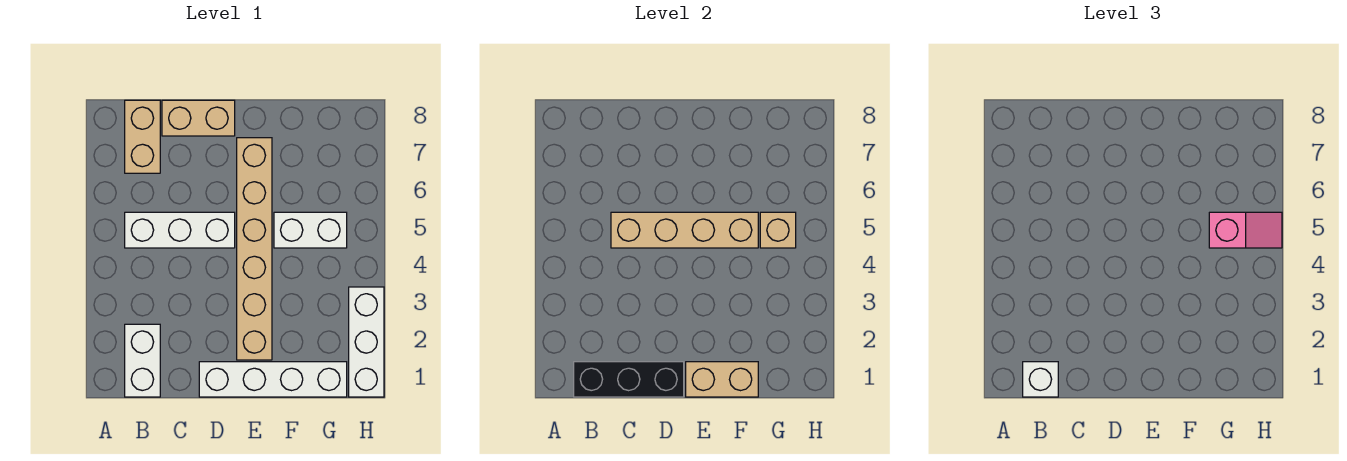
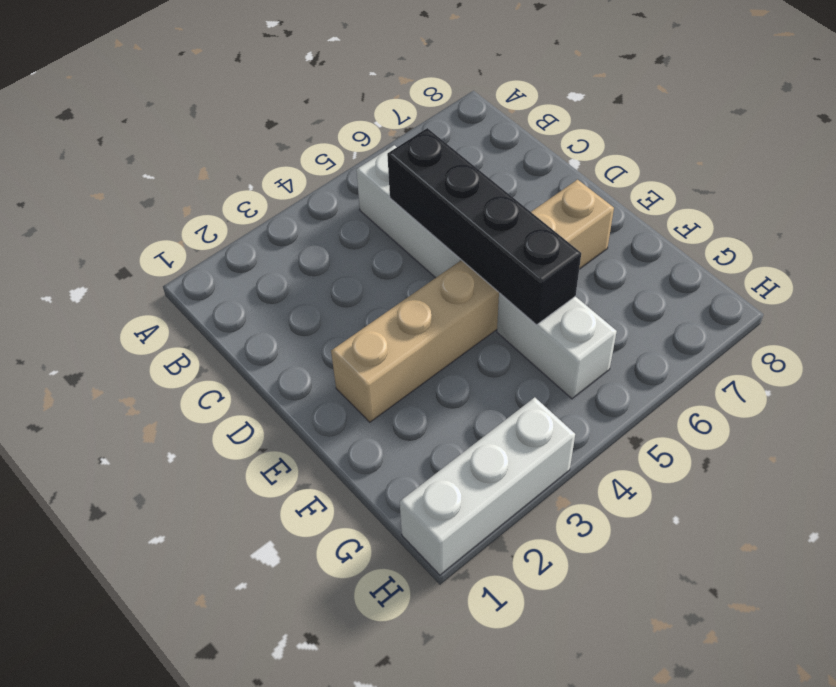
black brick C5:F5 level 2 -> tan brick C5:F5 level 2
none -> white brick B1:B2 level 1
none -> tan brick B7:B8 level 1
none -> tan brick C8:D8 level 1

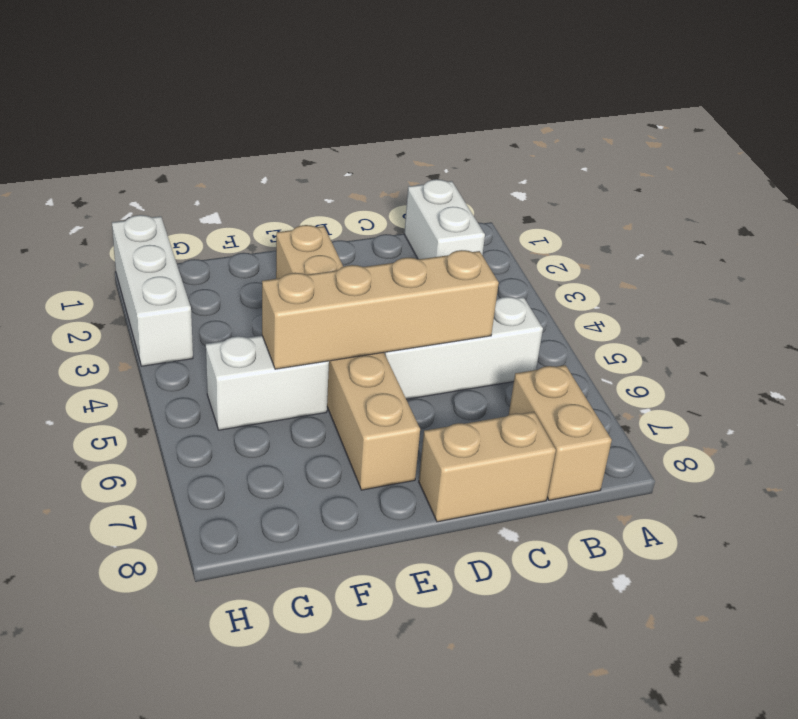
none -> white brick D1:G1 level 1
none -> black brick B1:D1 level 2
none -> tan brick E1:F1 level 2

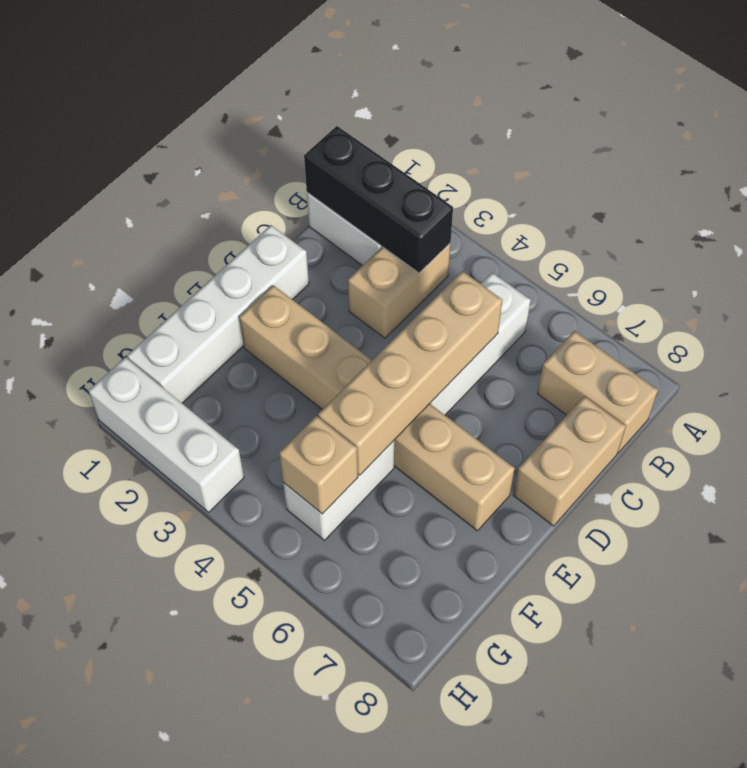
black brick B1:B3 level 2 -> black brick B1:D1 level 2
tan brick B3:C3 level 1 -> tan brick E1:F1 level 2
none -> white brick B1 level 3
none -> pink slope G5:H5 level 3 top G

